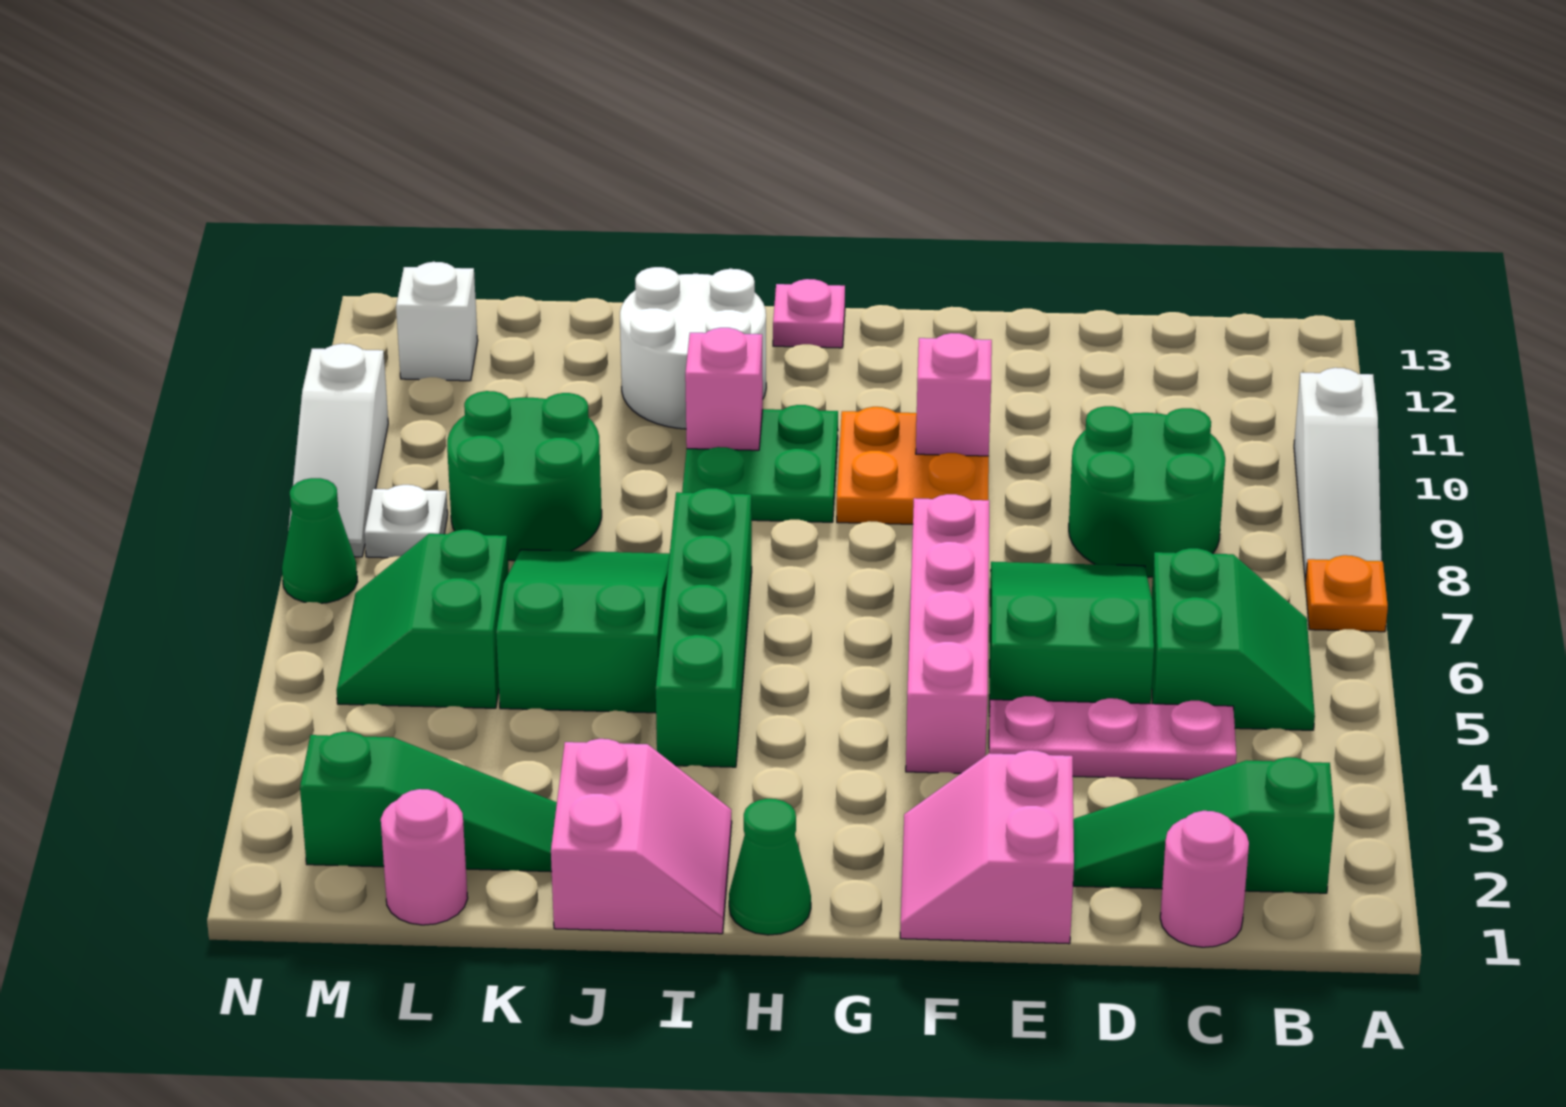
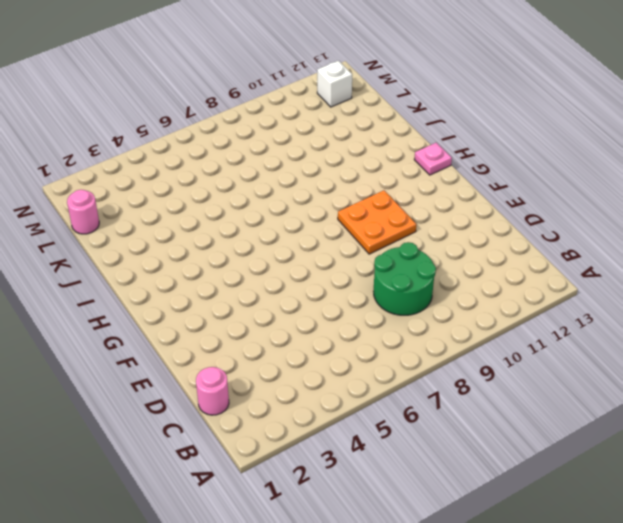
none -> orange plate A7 level 1
none -> white slope A8:A10 level 1 top 10
none -> green slope B2:D2 level 1 top B

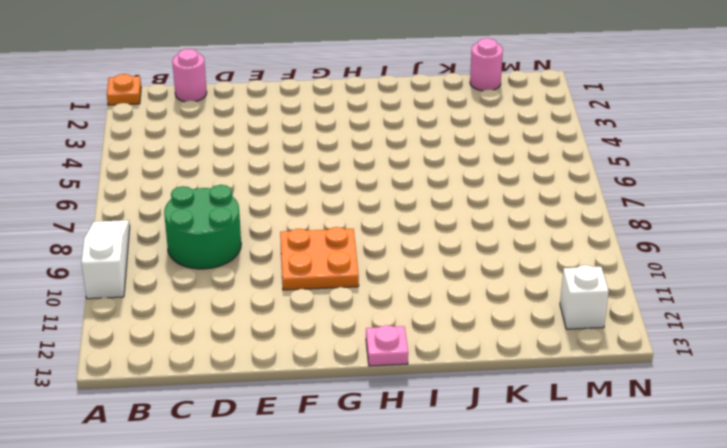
orange plate A1 level 1 -> orange plate A7 level 1
none -> green slope B2:D2 level 1 top B
none -> green slope B5:C6 level 1 top C
none -> pink plate C4:E4 level 1

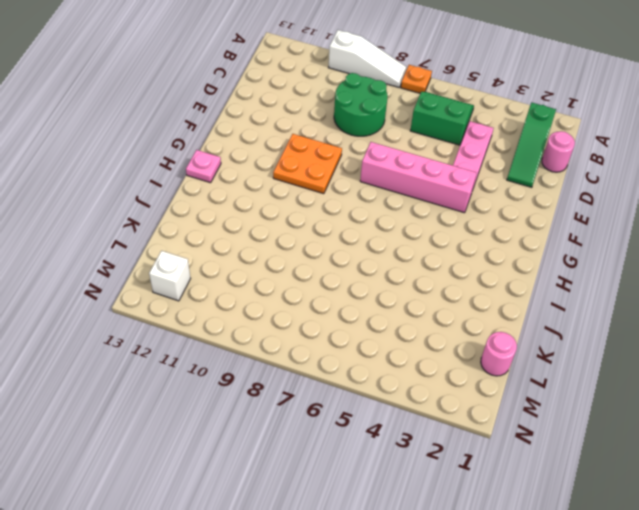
none -> green slope D5:E7 level 1 top 5
none -> pink slope E1:F2 level 1 top E
none -> green cone H1 level 1

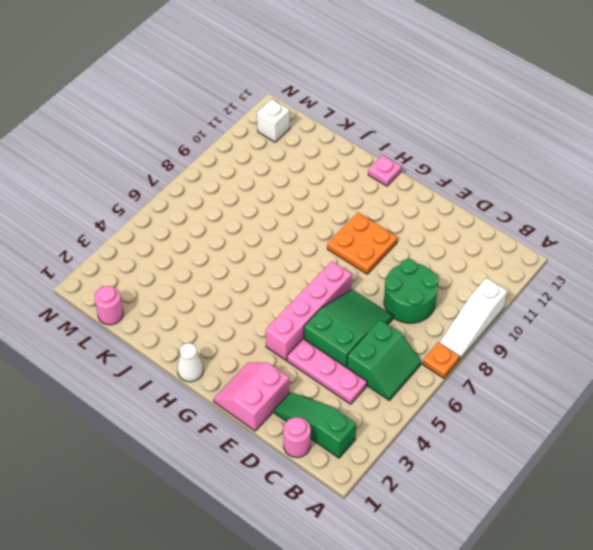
white cone H1 level 1 -> green cone H1 level 1
none -> green plate H9:I10 level 1
none -> pink slope I1:J2 level 1 top J
none -> green brick I4:I7 level 1

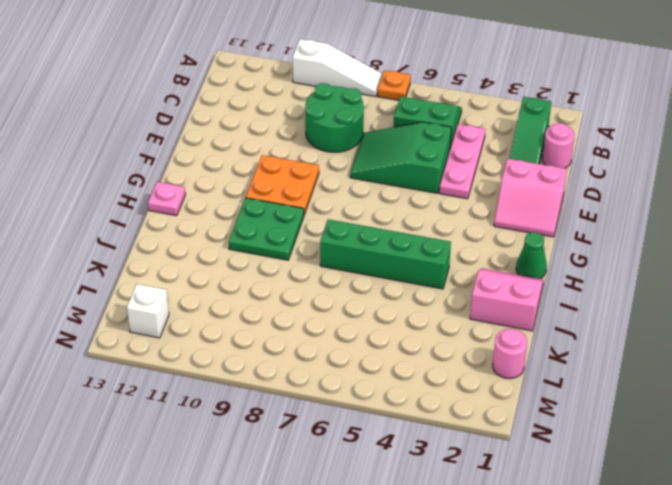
none -> pink brick F4:F7 level 1
none -> white round brick I11:J12 level 1
none -> green slope J5:K7 level 1 top 5

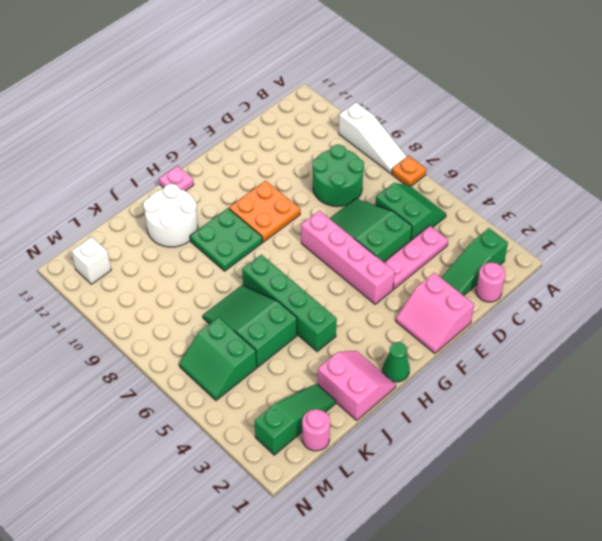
none -> green round brick K8:L9 level 1
none -> white plate M8 level 1
none -> green cone N7 level 1

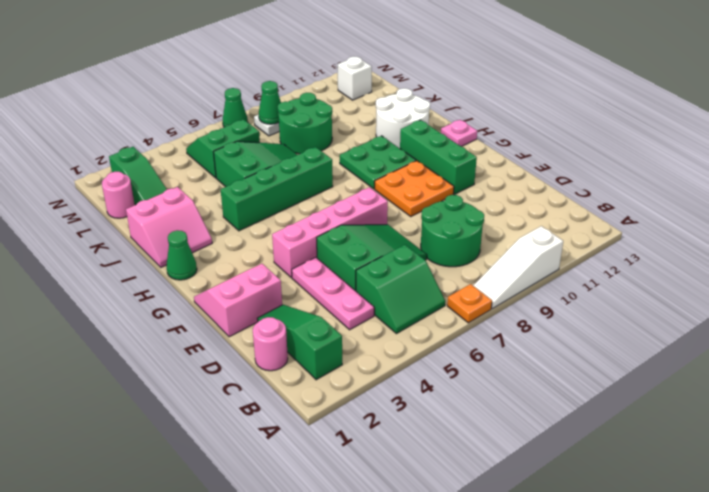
green brick F11:H11 level 1 -> none
green cone M8 level 2 -> none
none -> white slope N8:N10 level 1 top 10
none -> pink brick F10 level 2
none -> pink brick I10 level 2

